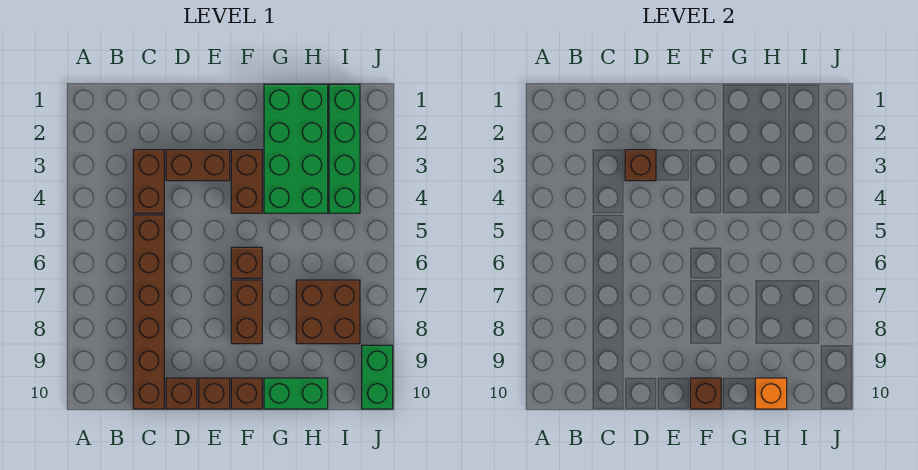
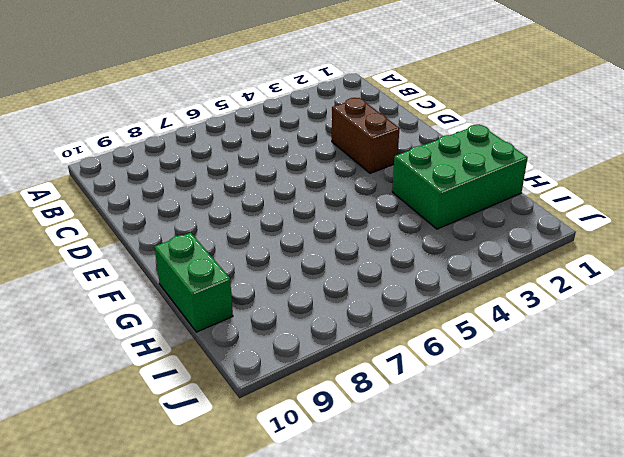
green brick G1:H3 level 1 -> green brick G1:H4 level 1
none -> brown brick C3:C4 level 1
none -> brown brick C5:C10 level 1
none -> brown brick D10 level 1

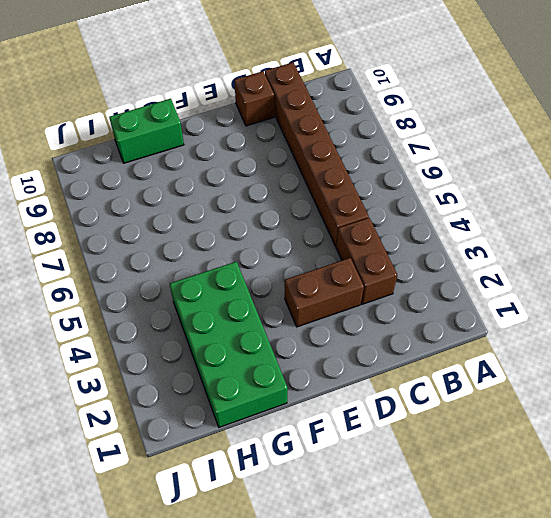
none -> brown brick E10 level 1
none -> brown brick F3:F4 level 1
none -> brown brick F6 level 1

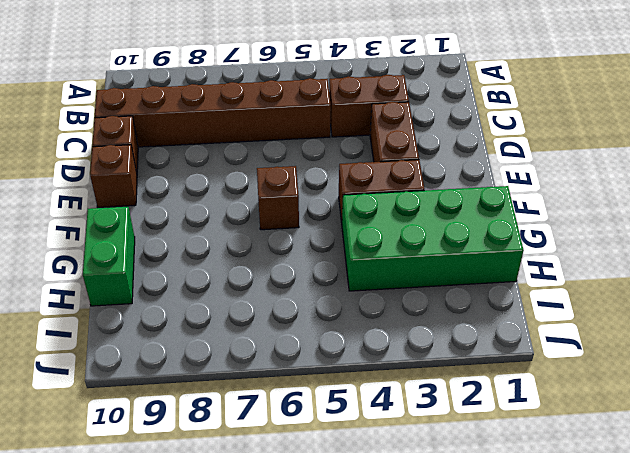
none -> brown brick F7:F8 level 1
none -> brown brick F10 level 1
none -> brown brick H7:I8 level 1

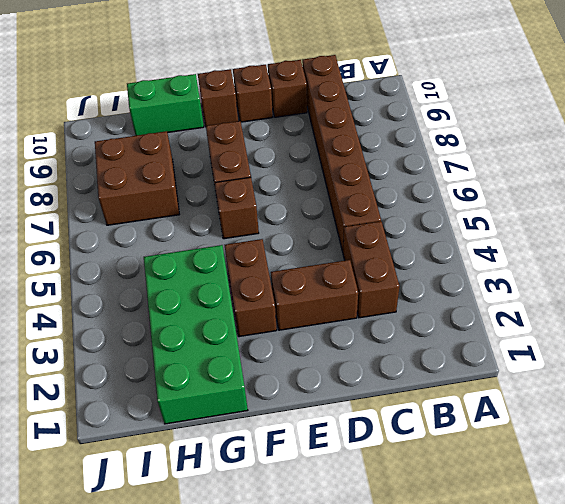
none -> green brick I1:I4 level 1
none -> green brick J9:J10 level 1
none -> brown brick D3 level 2

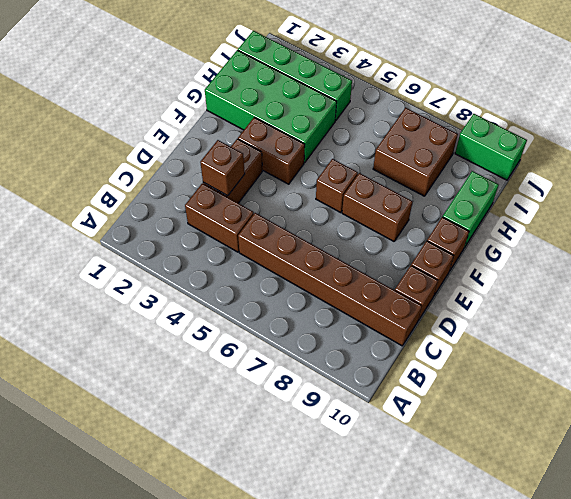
none -> brown brick F10 level 2
none -> orange brick H10 level 2

